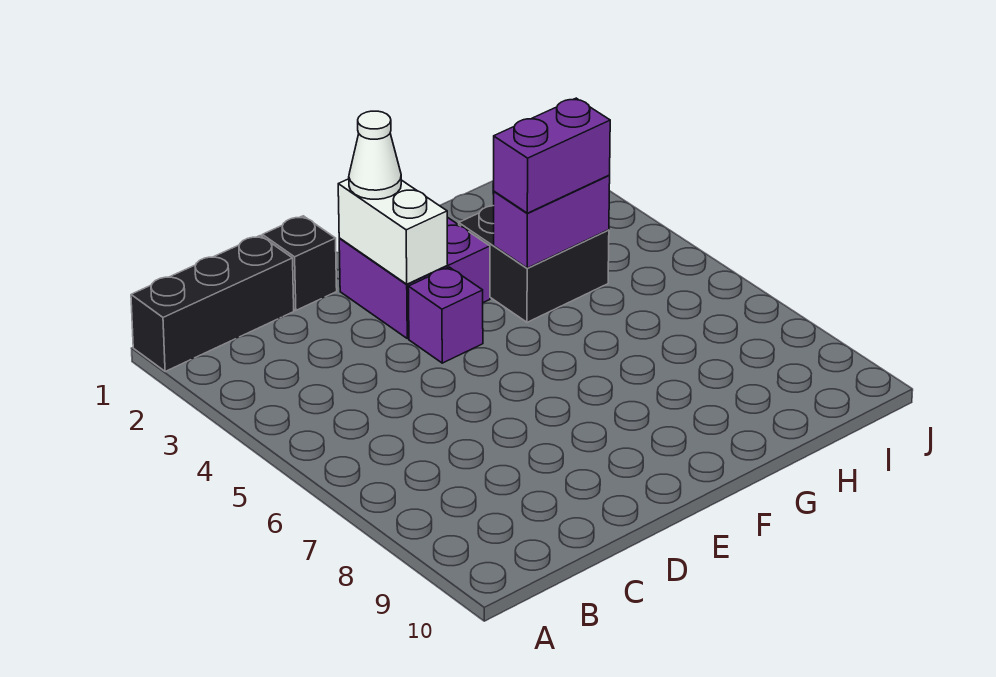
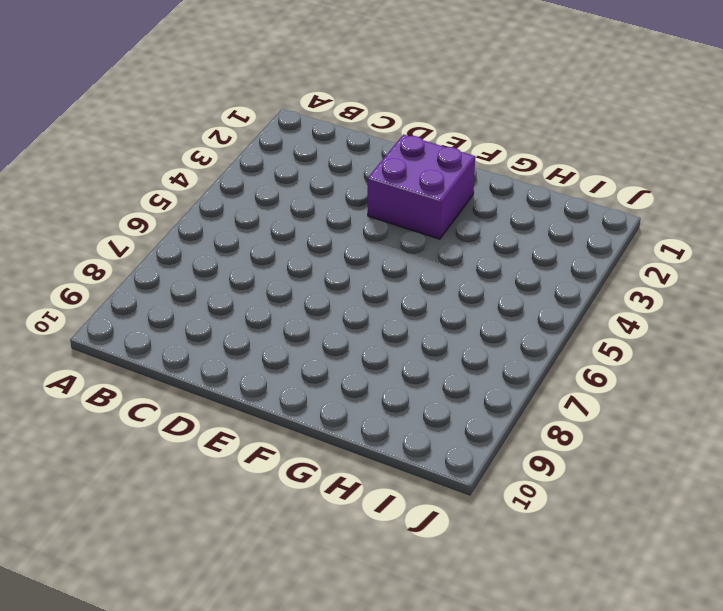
none -> black brick A1:C1 level 1
none -> black brick D1 level 1

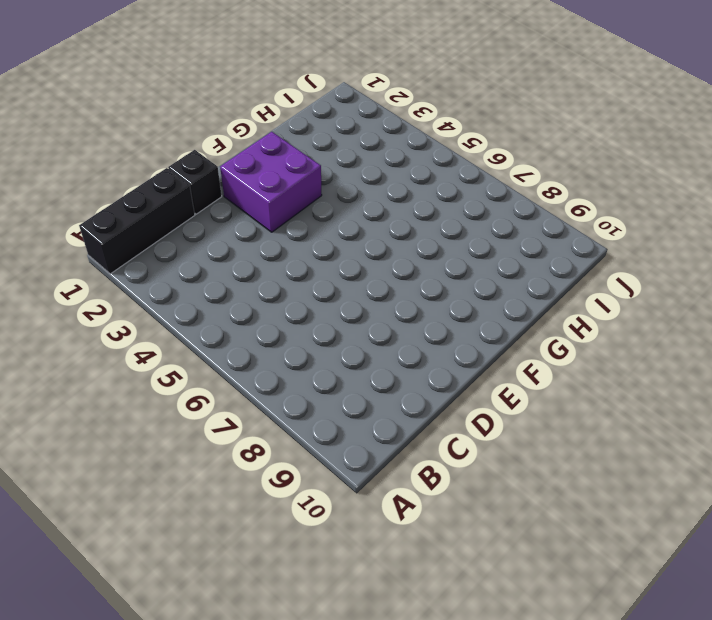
none -> purple brick E4 level 1
none -> black brick G3:H4 level 1

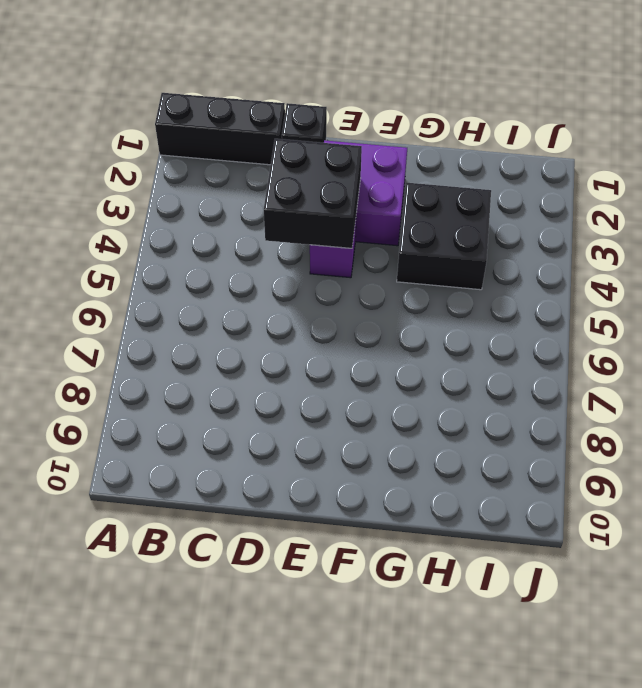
black brick D3:E4 level 2 -> white brick E2:E3 level 2
none -> purple brick G4:H4 level 2
none -> white cone E2 level 3

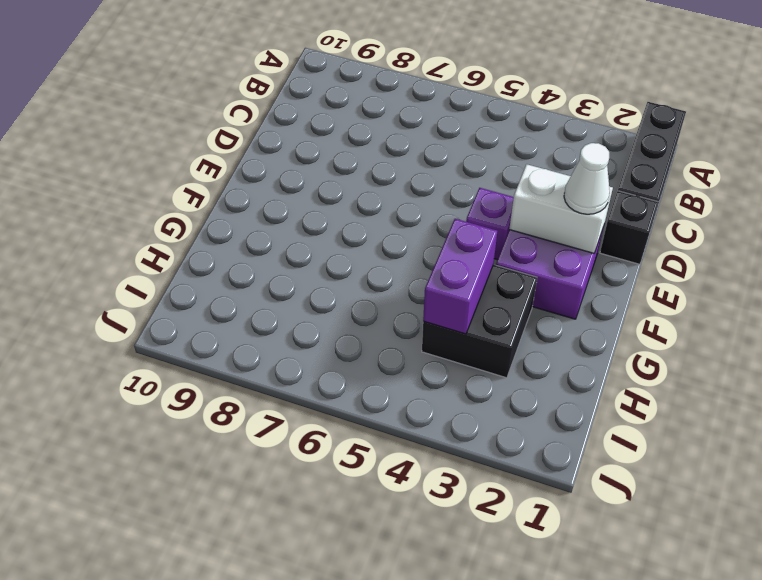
none -> purple brick G4:H4 level 3

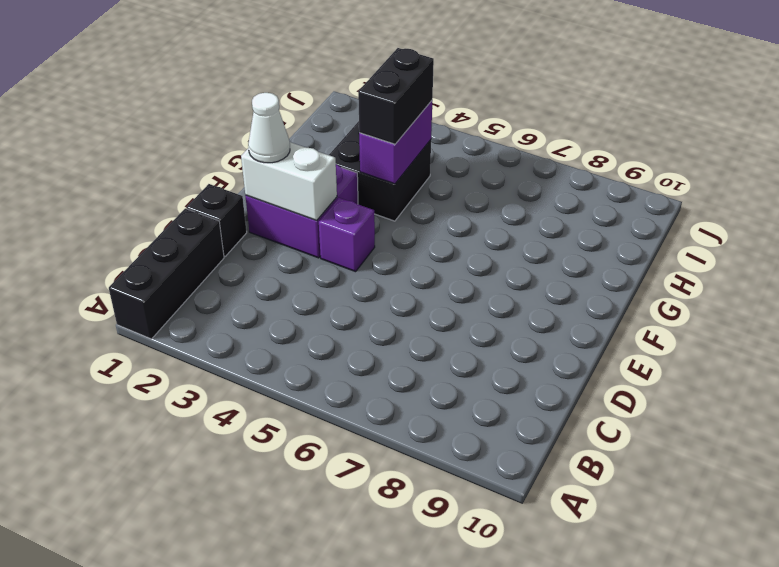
black brick G4:H4 level 3 -> purple brick G4:H4 level 3

